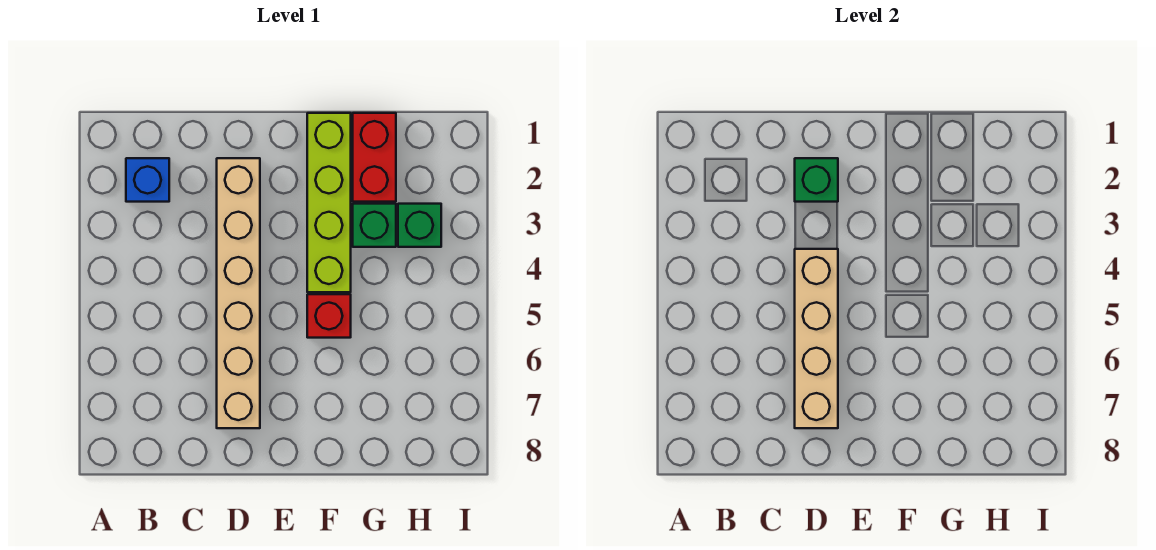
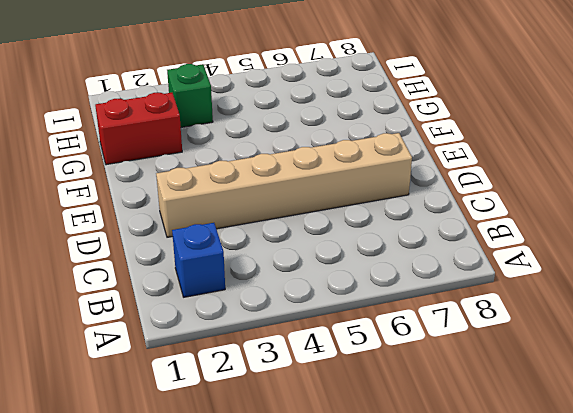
none -> lime brick F1:F4 level 1
none -> red brick F5 level 1

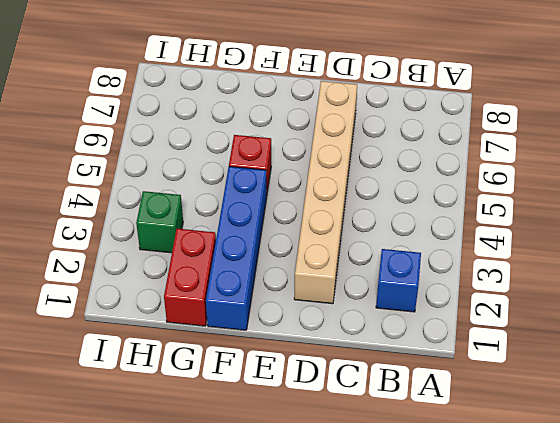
blue brick F1:F4 level 1 -> lime brick F1:F4 level 1
none -> green brick G3 level 1
none -> green brick D2 level 2

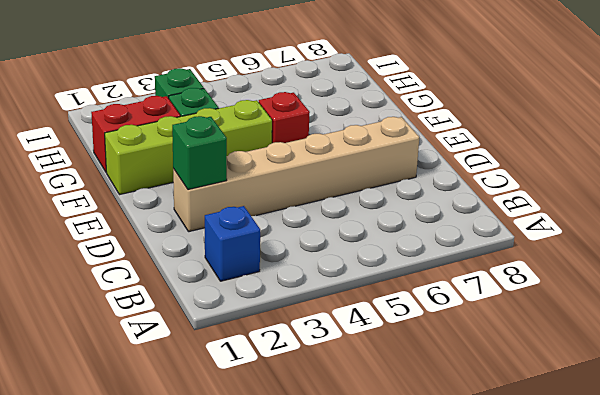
none -> tan brick D4:D7 level 2

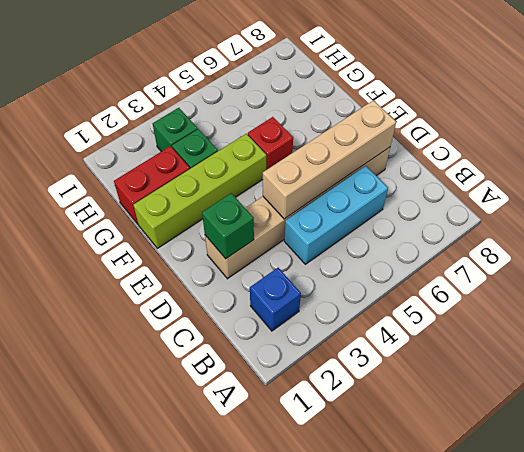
cyan brick C4:C6 level 1 -> none

